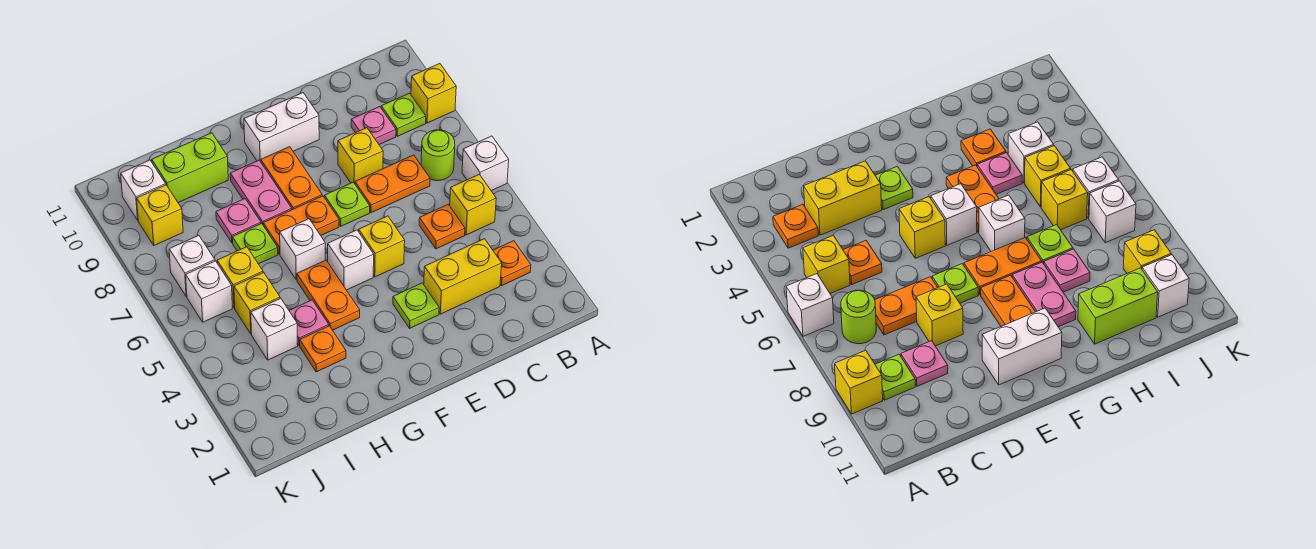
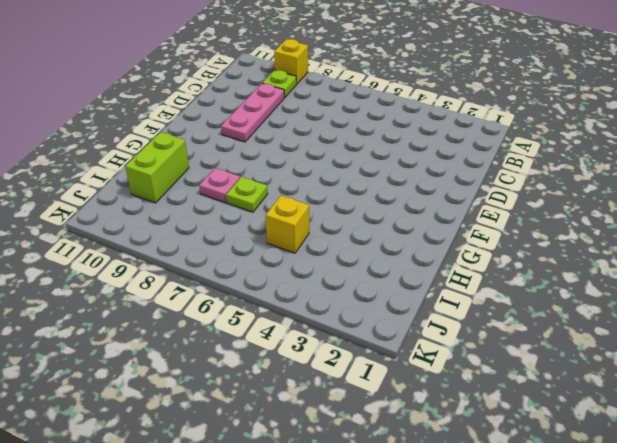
pink plate C9:E9 level 1 -> pink plate C9 level 1
none -> white brick A6 level 1
none -> orange plate B3 level 1
none -> yellow brick B5 level 1
none -> lime round brick B7 level 1

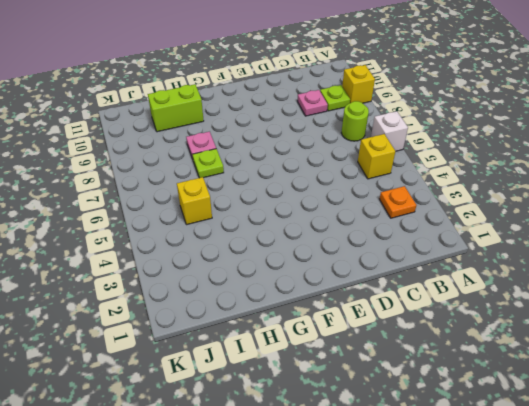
none -> yellow brick C3:D3 level 1
none -> orange plate C5 level 1
none -> orange plate C7:D7 level 1
none -> yellow brick D8 level 1

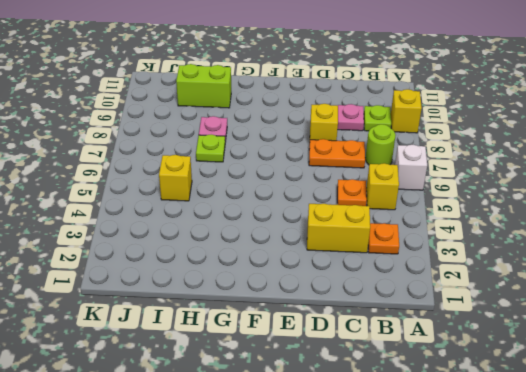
none -> lime plate E3 level 1
none -> yellow brick E5 level 1
none -> lime plate E7 level 1
none -> white brick E10:F10 level 1

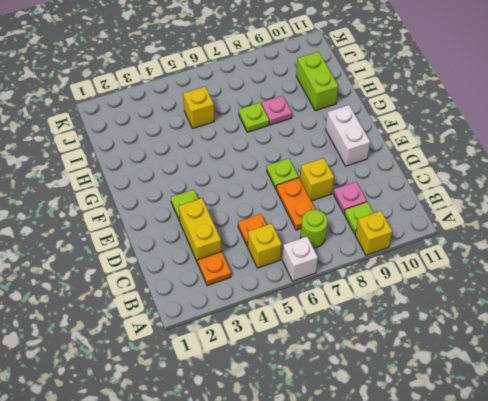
none -> yellow brick E5 level 1
none -> white brick F5 level 1
none -> orange plate F7:G7 level 1
none -> orange plate F8:F9 level 1

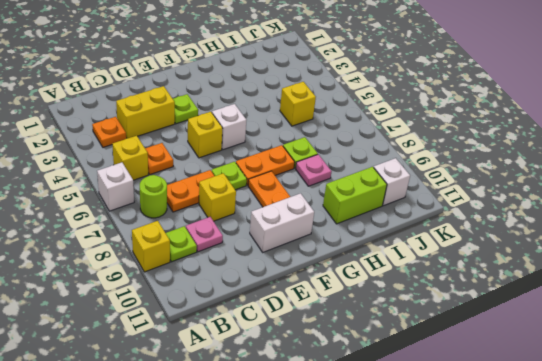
none -> orange plate G4:G5 level 1
none -> white brick G6 level 1
none -> pink plate G8:G9 level 1
none -> orange plate H3 level 1

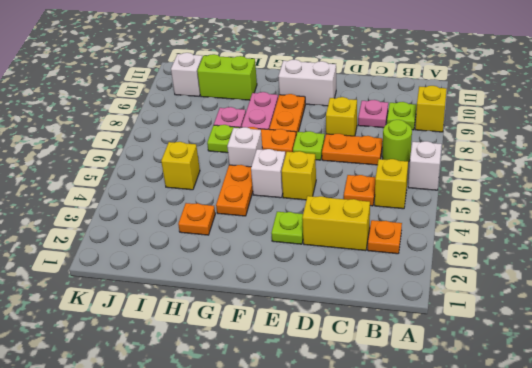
none -> pink plate H4 level 1
none -> white brick I4 level 1
none -> yellow brick I6 level 1
none -> white brick J6 level 1

